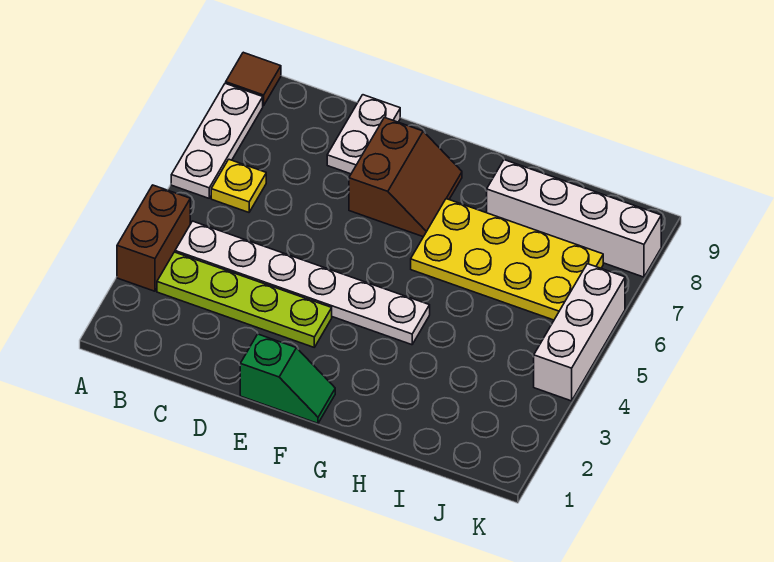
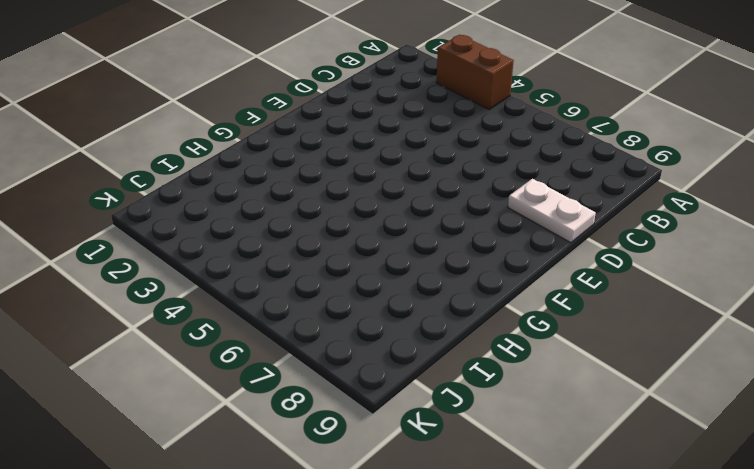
none -> white plate A6:A8 level 1
none -> brown tile A9 level 1
none -> lime plate B3:E3 level 1

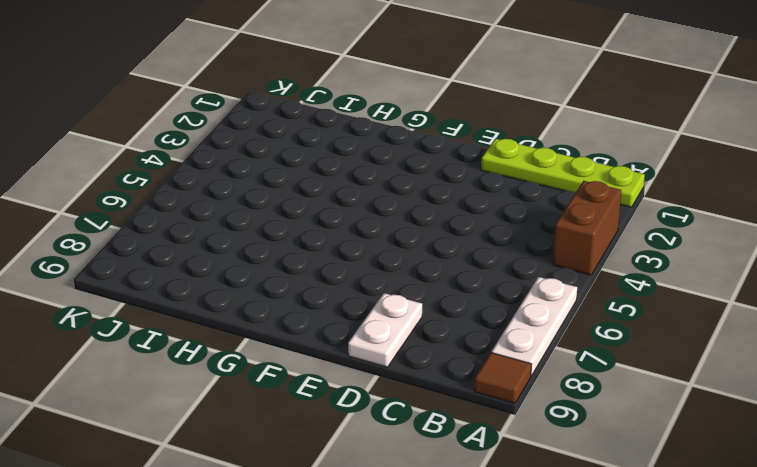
lime plate A1:D1 level 1 -> lime plate B3:E3 level 1
none -> white plate B4:G4 level 1
none -> yellow plate B6 level 1
none -> green slope E1:F1 level 1 top E

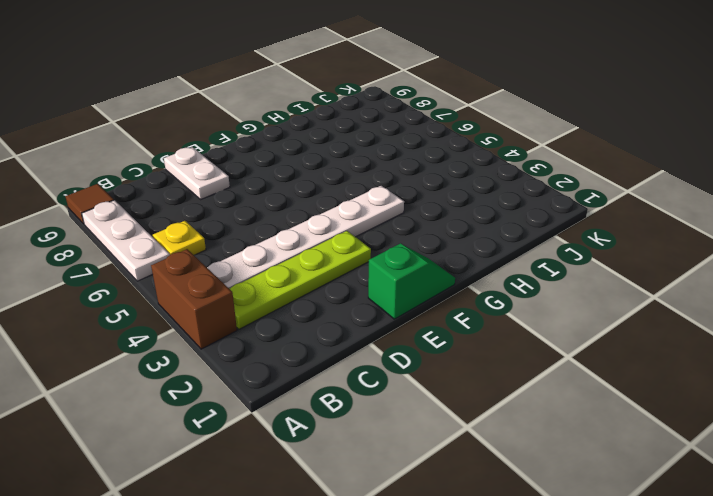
none -> brown slope E7:F8 level 1 top E
none -> yellow plate G6:J7 level 1
none -> white brick H8:K8 level 1

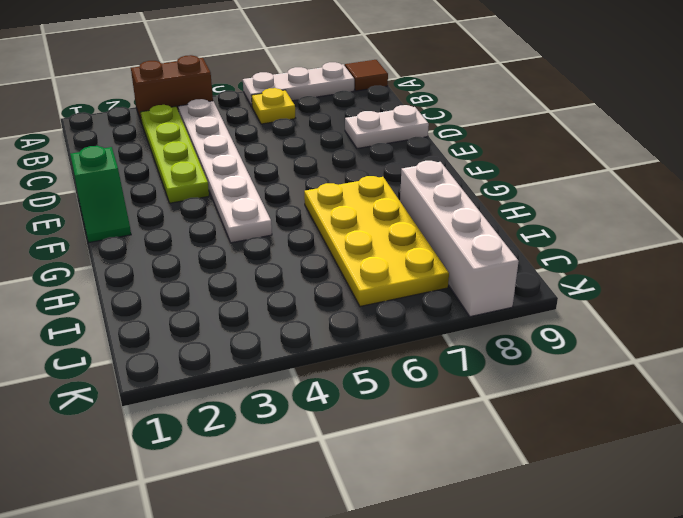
none -> brown slope E7:F8 level 1 top E
none -> white brick K4:K6 level 1

